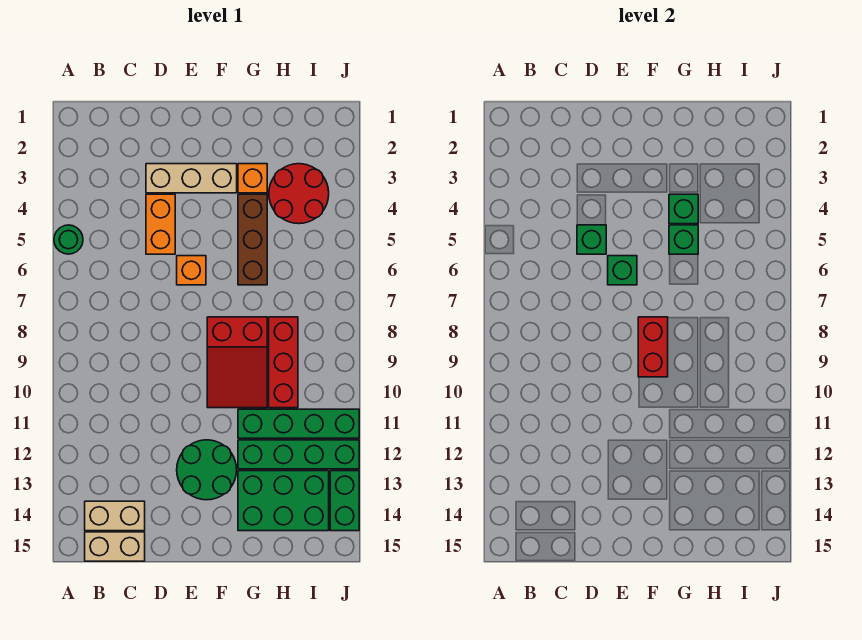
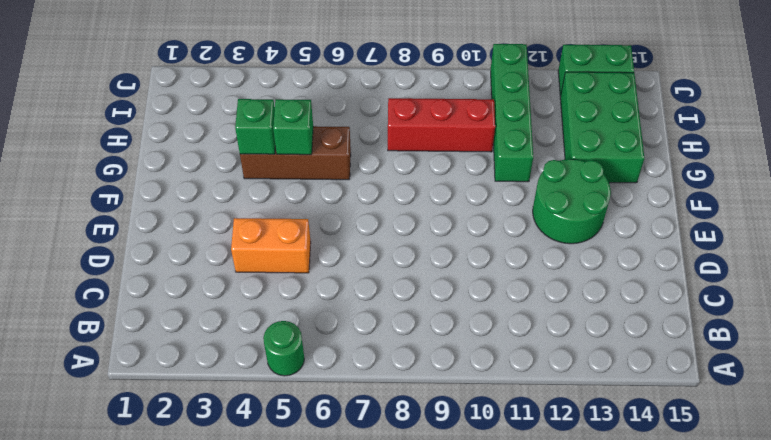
none -> tan brick B14:C14 level 1
none -> tan brick B15:C15 level 1
none -> tan brick D3:F3 level 1

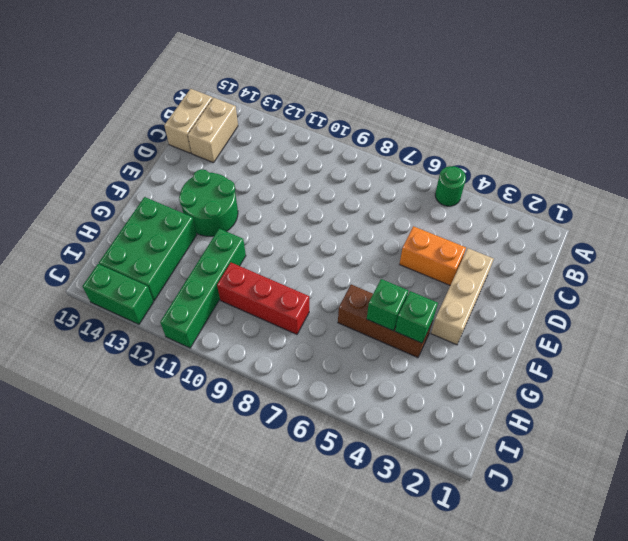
none -> orange brick E6 level 1
none -> red slope F8:G10 level 1 top 8
none -> orange brick G3 level 1

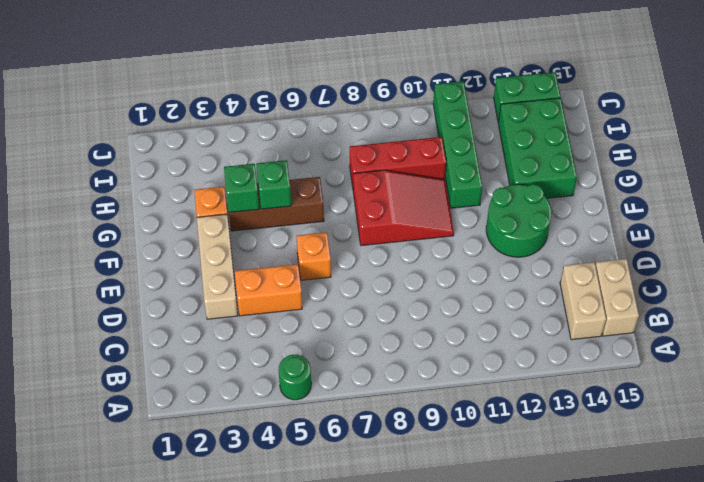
none -> green brick G12:J12 level 1
none -> red round brick H3:I4 level 1
none -> green brick D5 level 2

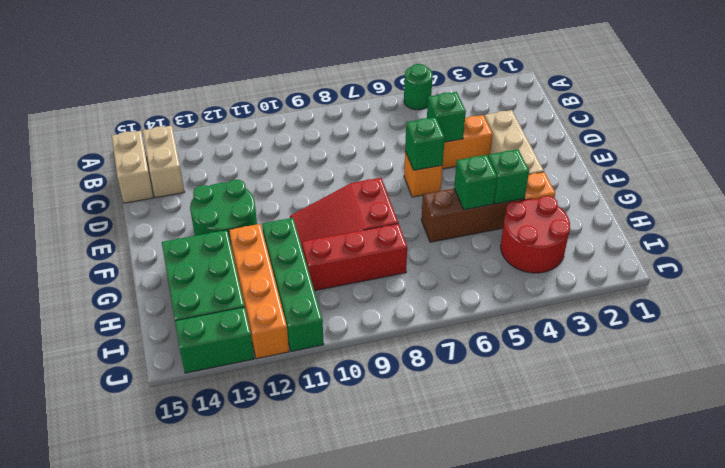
orange brick G12:J12 level 1 -> green brick G12:J12 level 1
none -> red brick F8:F9 level 2

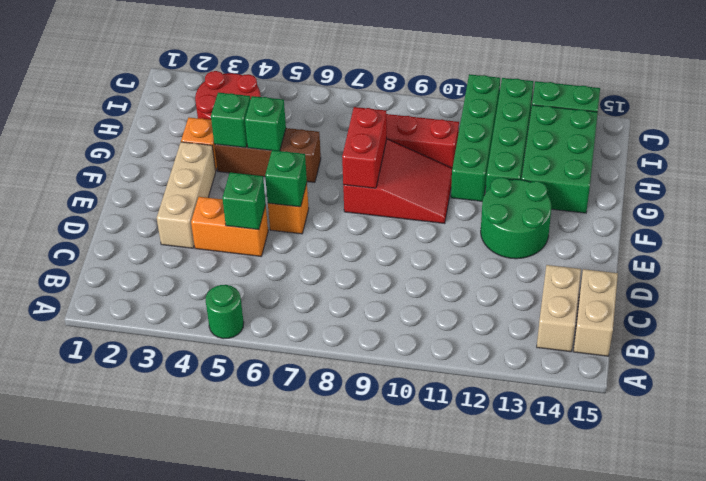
red brick F8:G8 level 2 -> red brick F8:F9 level 2

